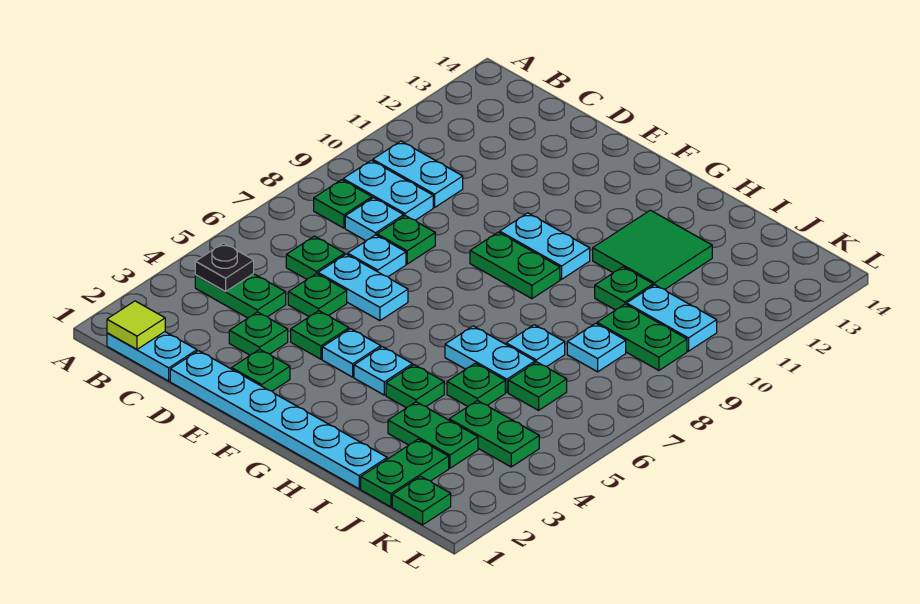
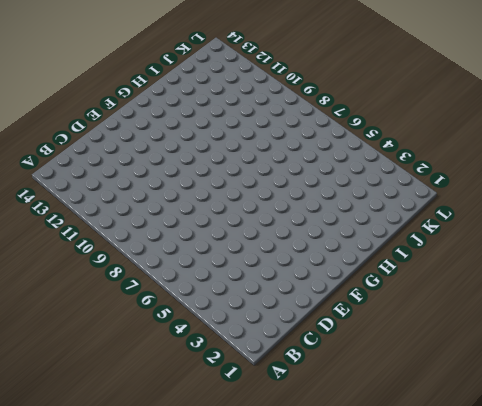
none -> cyan plate B1:C1 level 1
none -> green plate B4:C4 level 1
none -> green plate B8 level 1
none -> cyan plate B9:C9 level 1

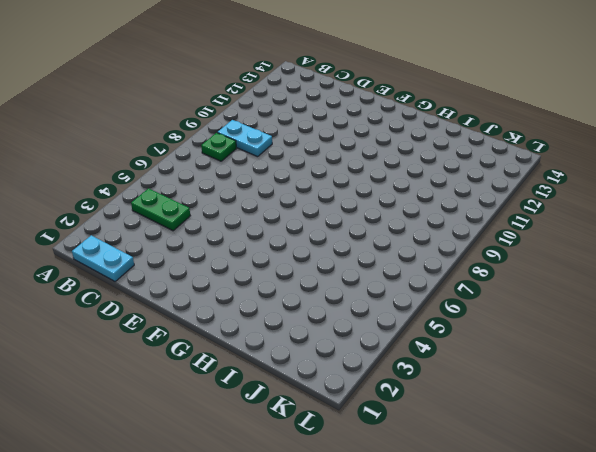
none -> cyan plate B10:C10 level 1
none -> green plate C6 level 1
none -> cyan plate C8 level 1
none -> cyan plate D1:I1 level 1

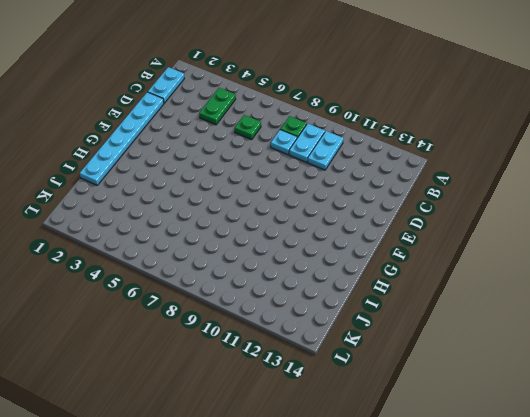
none -> green plate D3 level 1
none -> green plate D5 level 1
none -> cyan plate D6:E6 level 1
none -> cyan plate D7 level 1

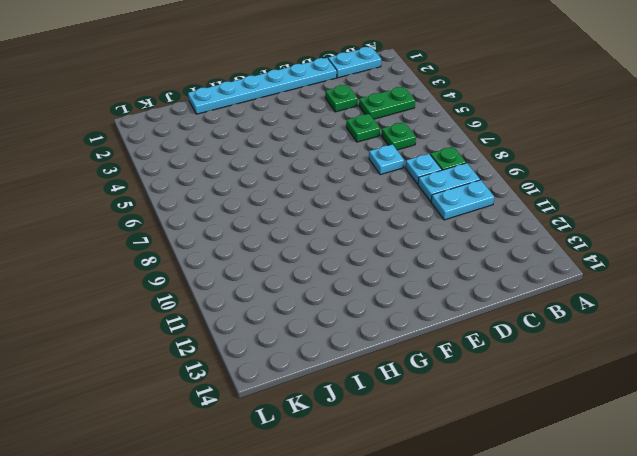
none -> cyan plate D6:E6 level 1
none -> green plate D8 level 1
none -> green plate E2 level 1
none -> green plate E4 level 1

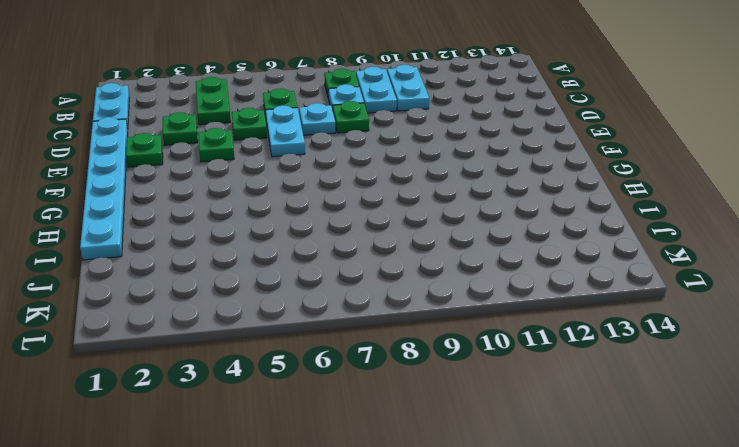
none -> cyan plate F4 level 1
none -> green plate F9:G9 level 1
none -> cyan plate F10:G10 level 1
none -> cyan plate G4 level 1

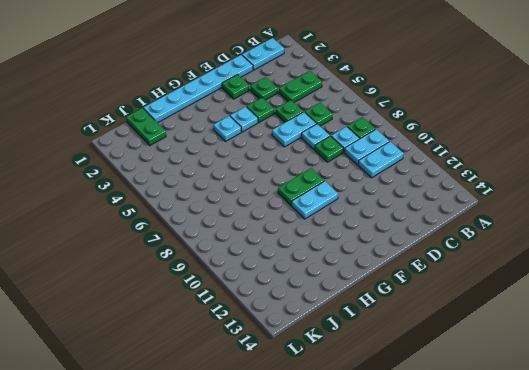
none -> green plate H4 level 1
none -> cyan plate H6:I6 level 1
none -> green tile H11:I12 level 1
none -> green plate I3:J3 level 1

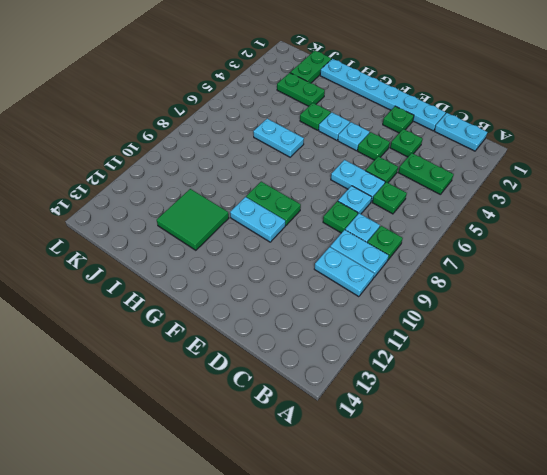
none -> green plate I5 level 1
none -> cyan plate I7 level 1
none -> green plate I10 level 1
none -> green plate J4:K4 level 1

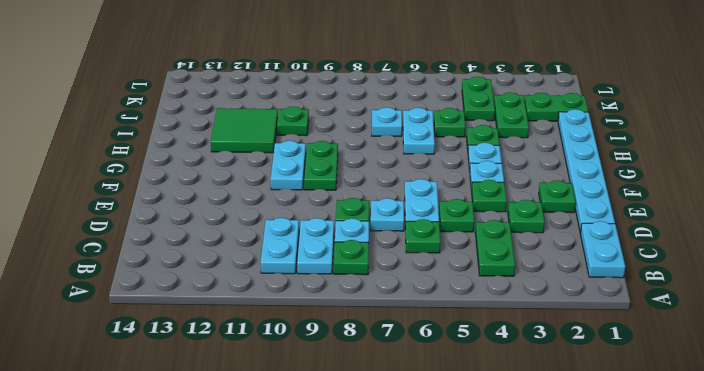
none -> green plate J6 level 1
none -> cyan plate J8 level 1
none -> green plate J9:K9 level 1
none -> cyan plate J10:K10 level 1

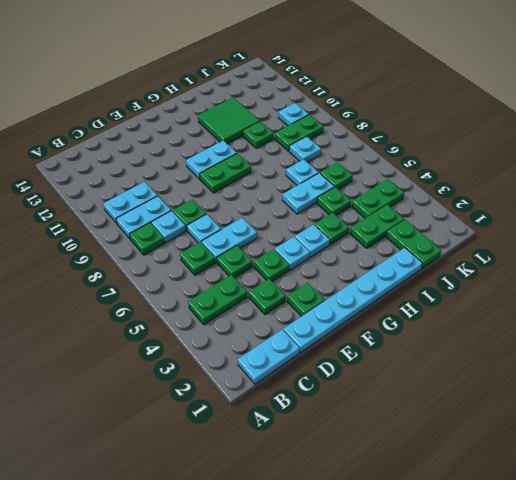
cyan plate K10 level 1 -> cyan plate J10:K10 level 1
none -> green plate K1 level 1
none -> lime tile B1 level 2
none -> black plate B4 level 2

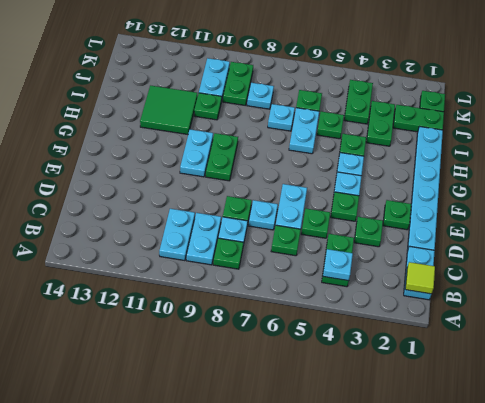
cyan plate B4 level 2 -> black plate B4 level 2

